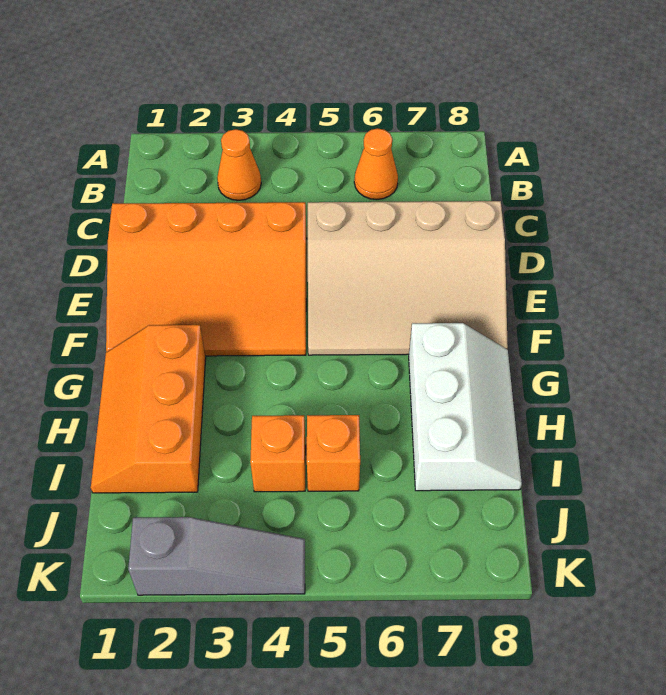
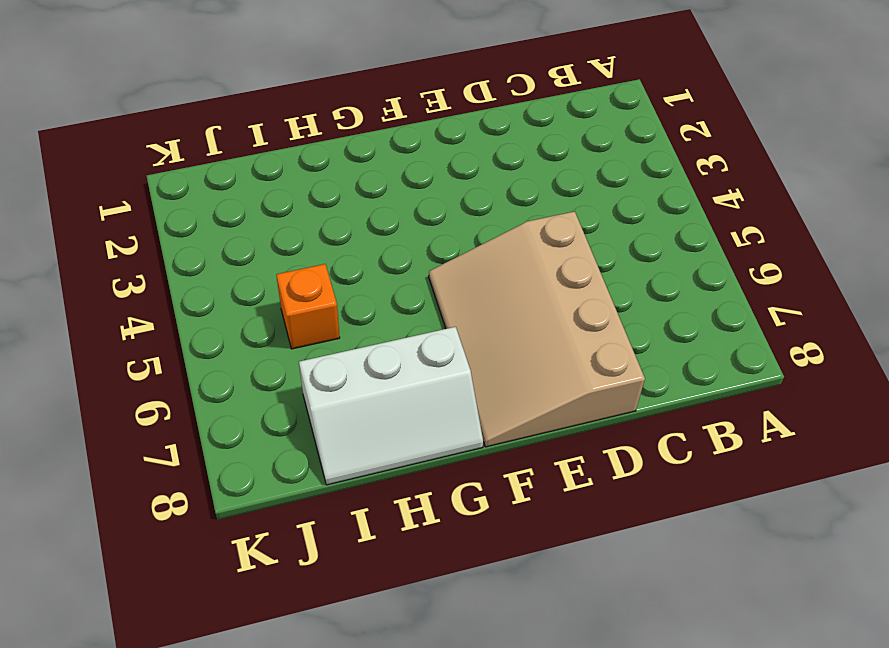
none -> orange cone B3 level 1
none -> orange cone B6 level 1

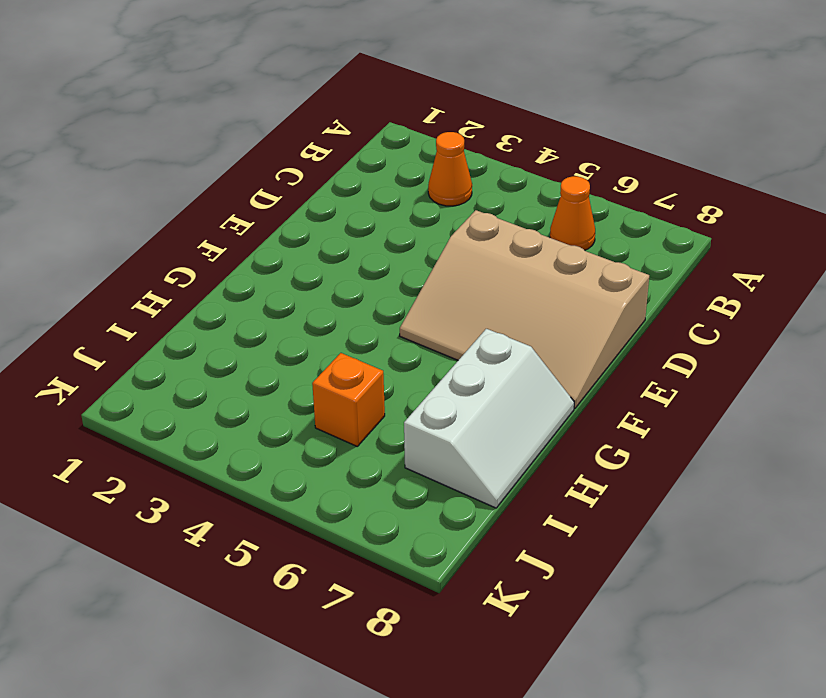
none -> orange slope D1:F4 level 1 top D
none -> orange slope G1:I2 level 1 top 2

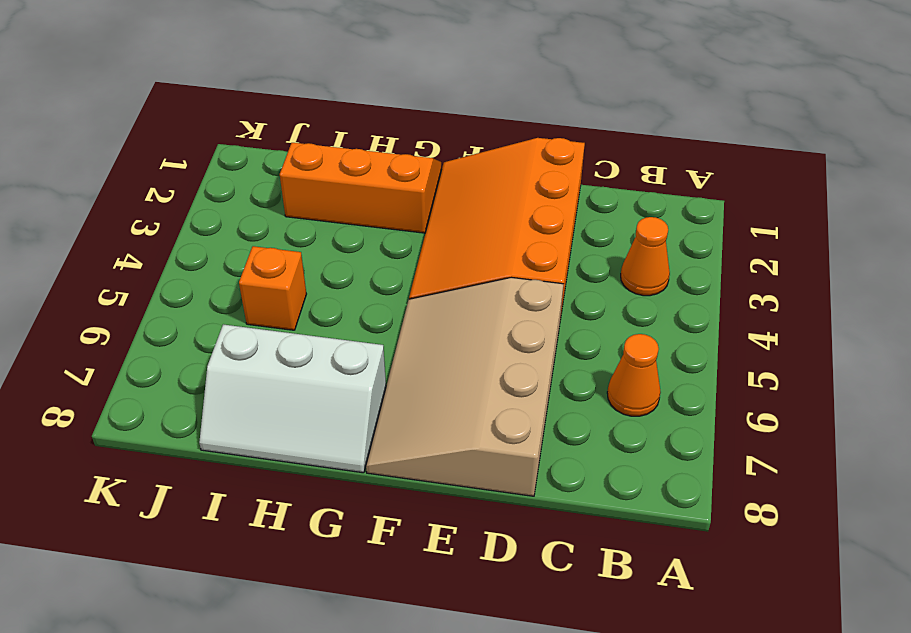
none -> orange brick I4 level 1
none -> grey slope K2:K4 level 1 top 2

